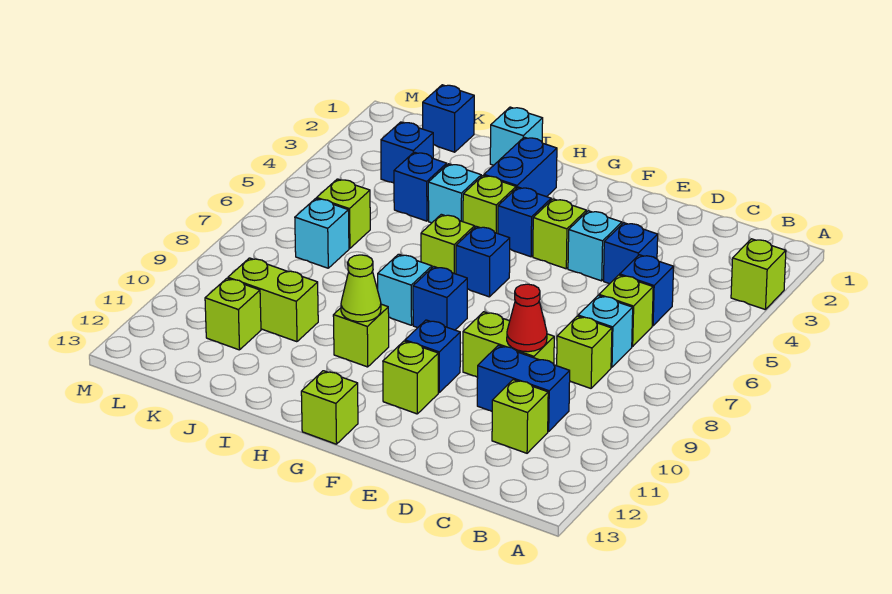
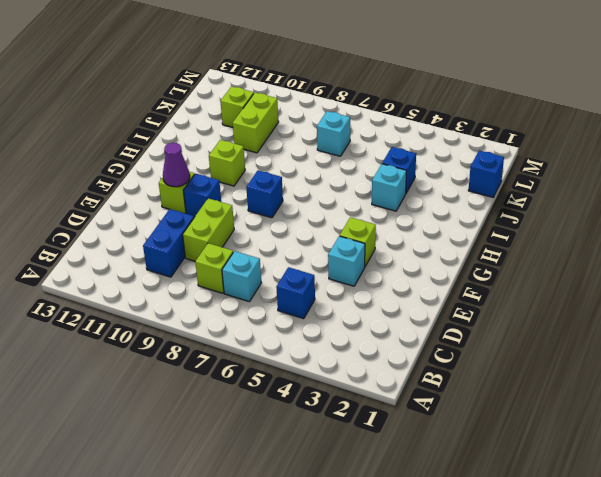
purple cone F11 level 2 -> none
none -> lime brick A3 level 1
none -> lime brick C6 level 1
none -> lime brick C11 level 1
none -> blue brick D4 level 1

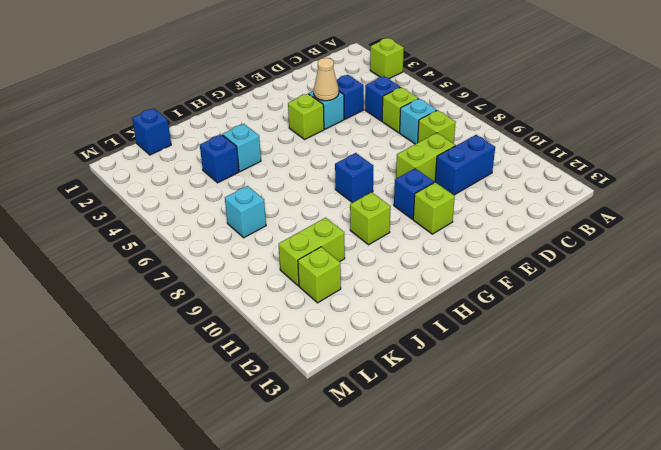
tan cone E4 level 2 -> none
none -> lime brick C11 level 1
none -> blue brick G4 level 1
none -> blue brick G6 level 1
none -> lime brick G13 level 1

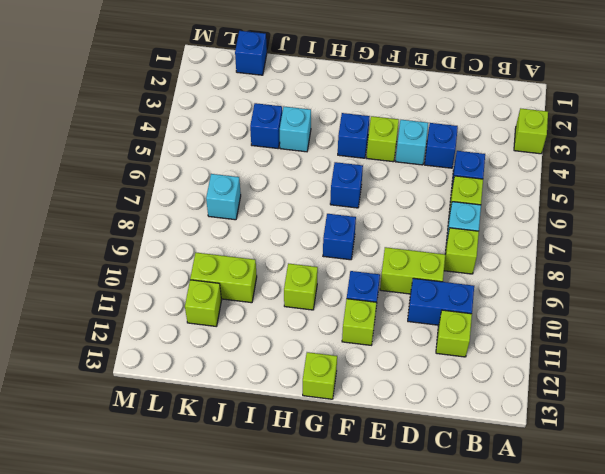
none -> blue brick H2:H3 level 1
none -> lime brick H4 level 1
none -> lime brick H6 level 1
none -> cyan brick H8 level 1

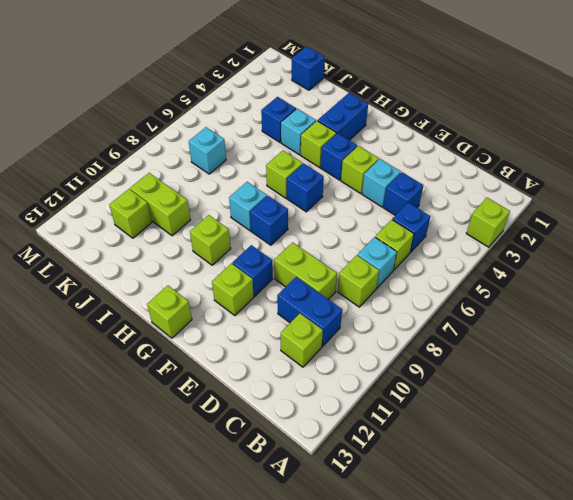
none -> cyan brick I1 level 1
none -> blue brick K3 level 1
none -> lime brick K6 level 1
none -> red cone D9 level 2

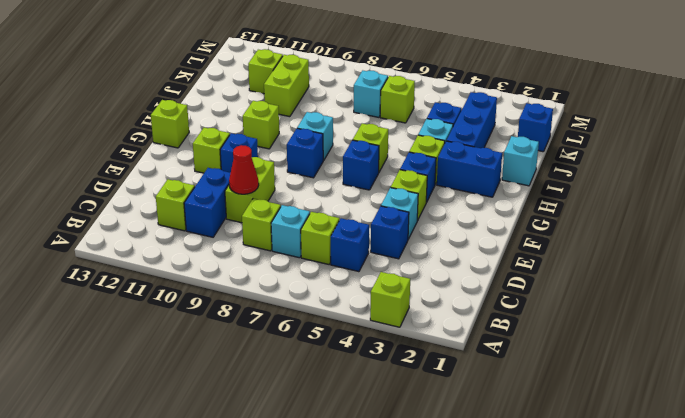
blue brick I3:K3 level 1 -> blue brick K3 level 1
none -> lime cone H10 level 2

